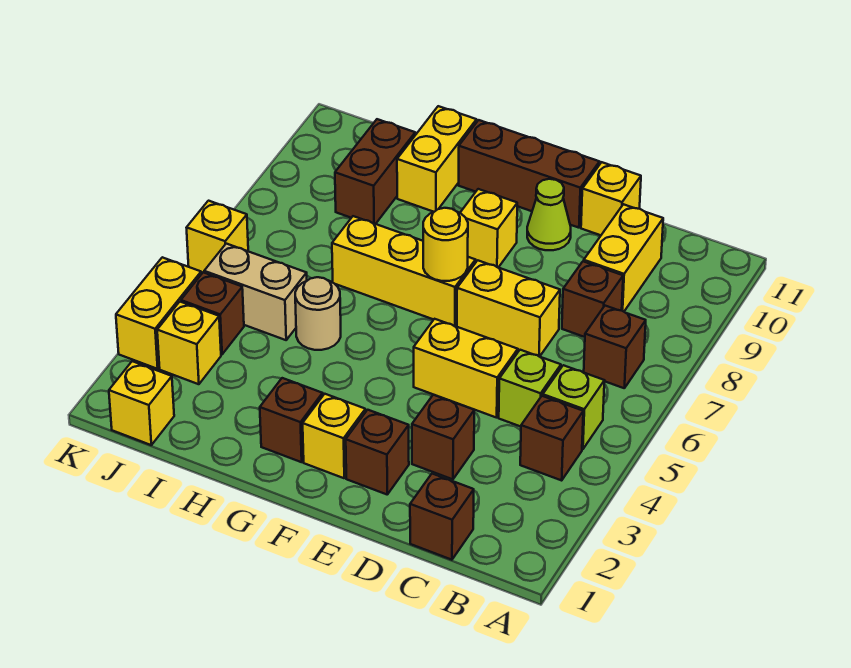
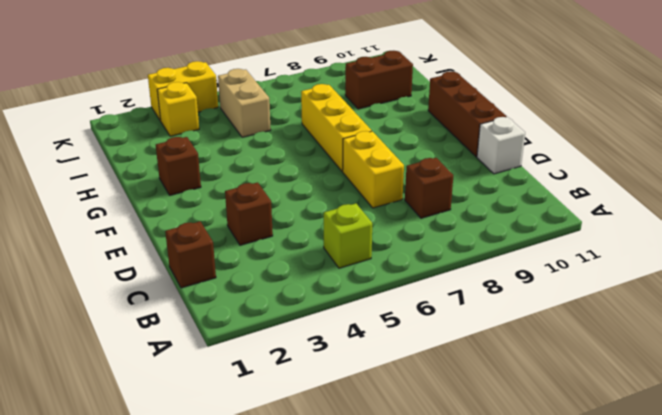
white brick D11 level 1 -> yellow brick D11 level 1
none -> brown brick B4 level 1
none -> brown brick B7 level 1
none -> lime brick C5 level 1

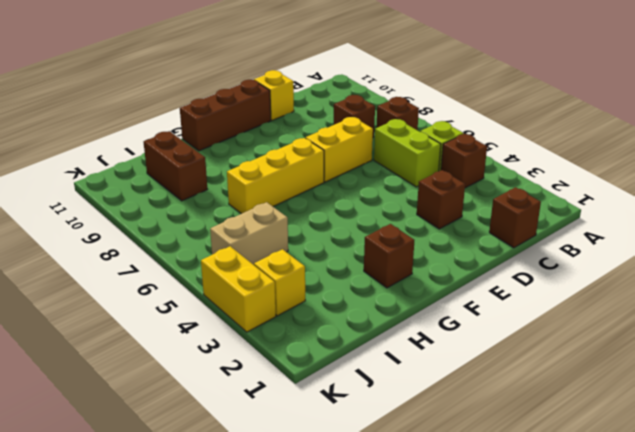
lime brick C5:C6 level 1 -> lime brick C5 level 1
none -> yellow brick C9:C10 level 1
none -> yellow brick D5:E5 level 1
none -> brown brick E2 level 1

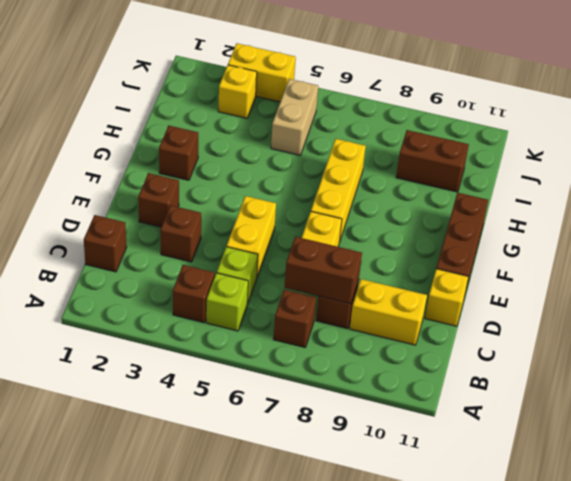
brown brick C7:C8 level 2 -> none
none -> lime cone E10 level 1
none -> yellow brick F2 level 1
none -> yellow brick F9 level 1

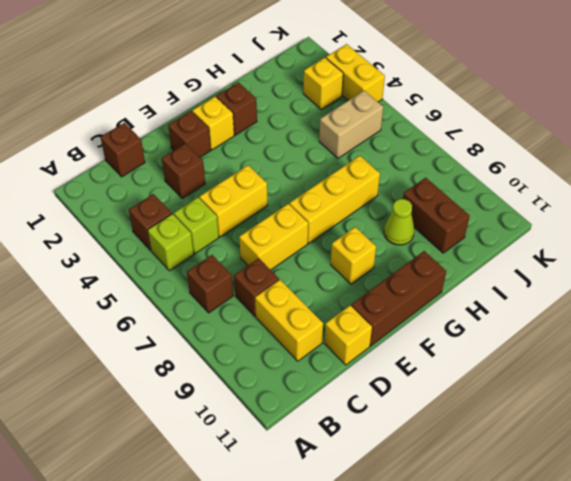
lime cone H9 level 1 -> lime cone E10 level 1
none -> tan round brick H5 level 1
none -> yellow brick H10:H11 level 1
none -> yellow brick J1 level 1

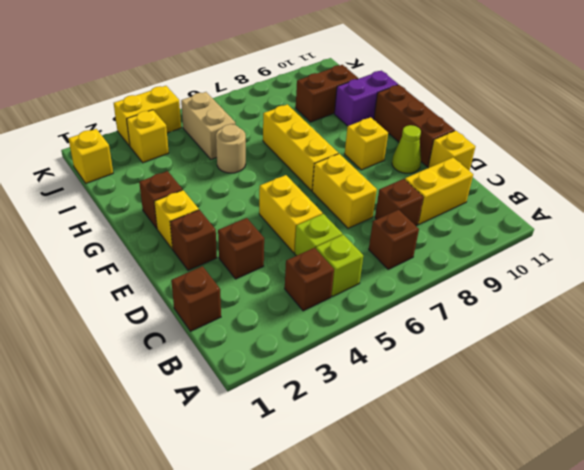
purple brick H10:H11 level 1 -> yellow brick H10:H11 level 1
none -> brown brick J4 level 1
none -> yellow brick K6 level 1
none -> yellow round brick F7 level 2

